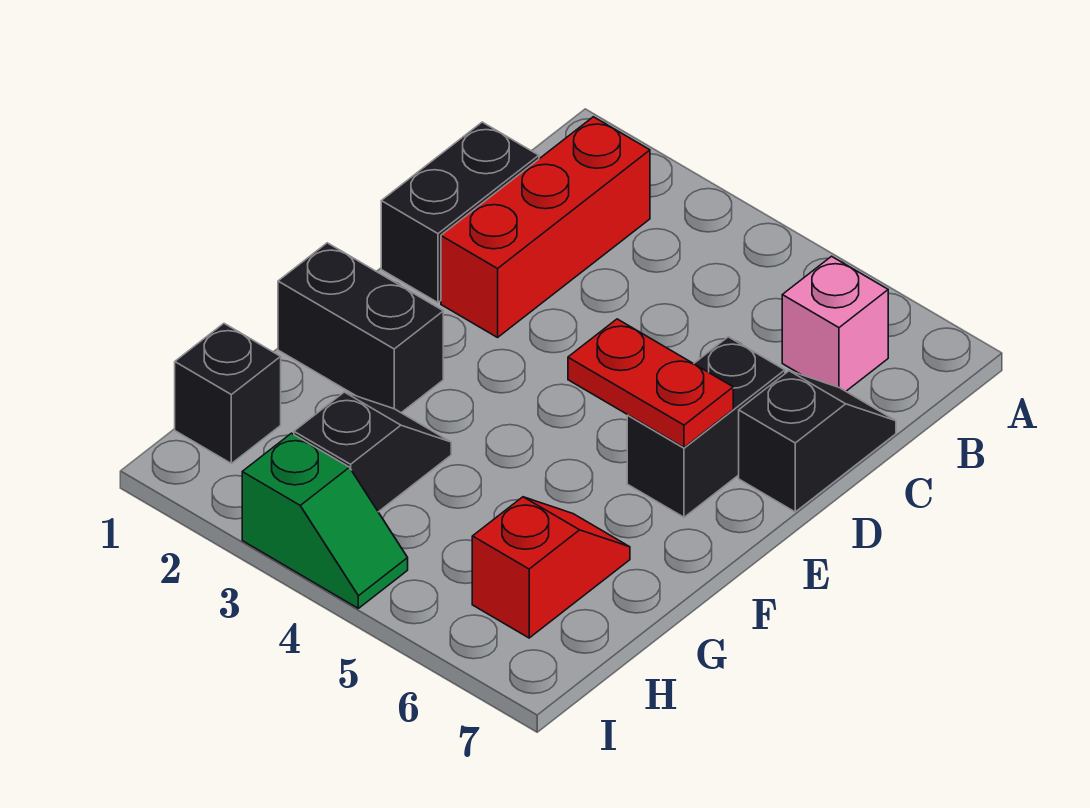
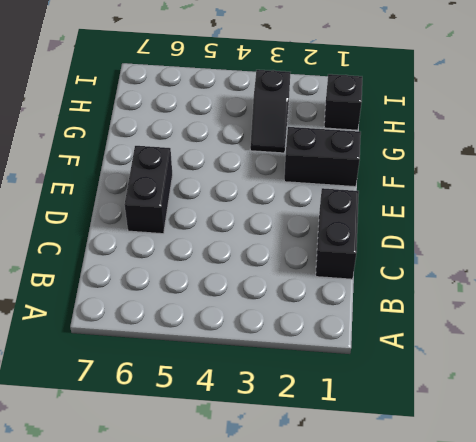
none -> red brick B2:D2 level 1
none -> pink brick B6 level 1

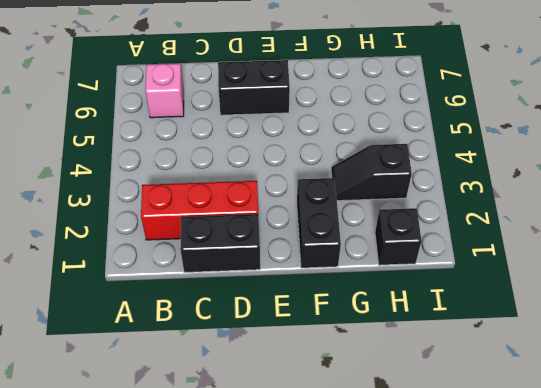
none -> black slope C7:D7 level 1 top D
none -> red slope G6:H6 level 1 top H

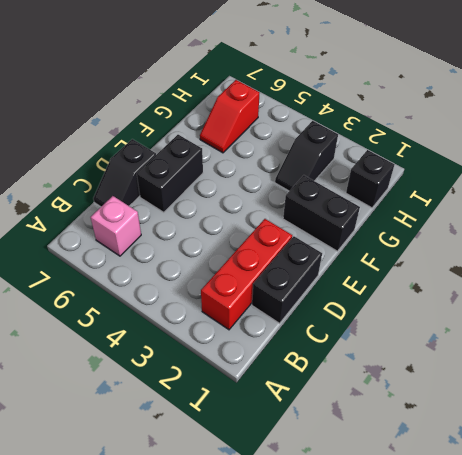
none -> green slope I3:I4 level 1 top 3
none -> red plate E5:E6 level 2

